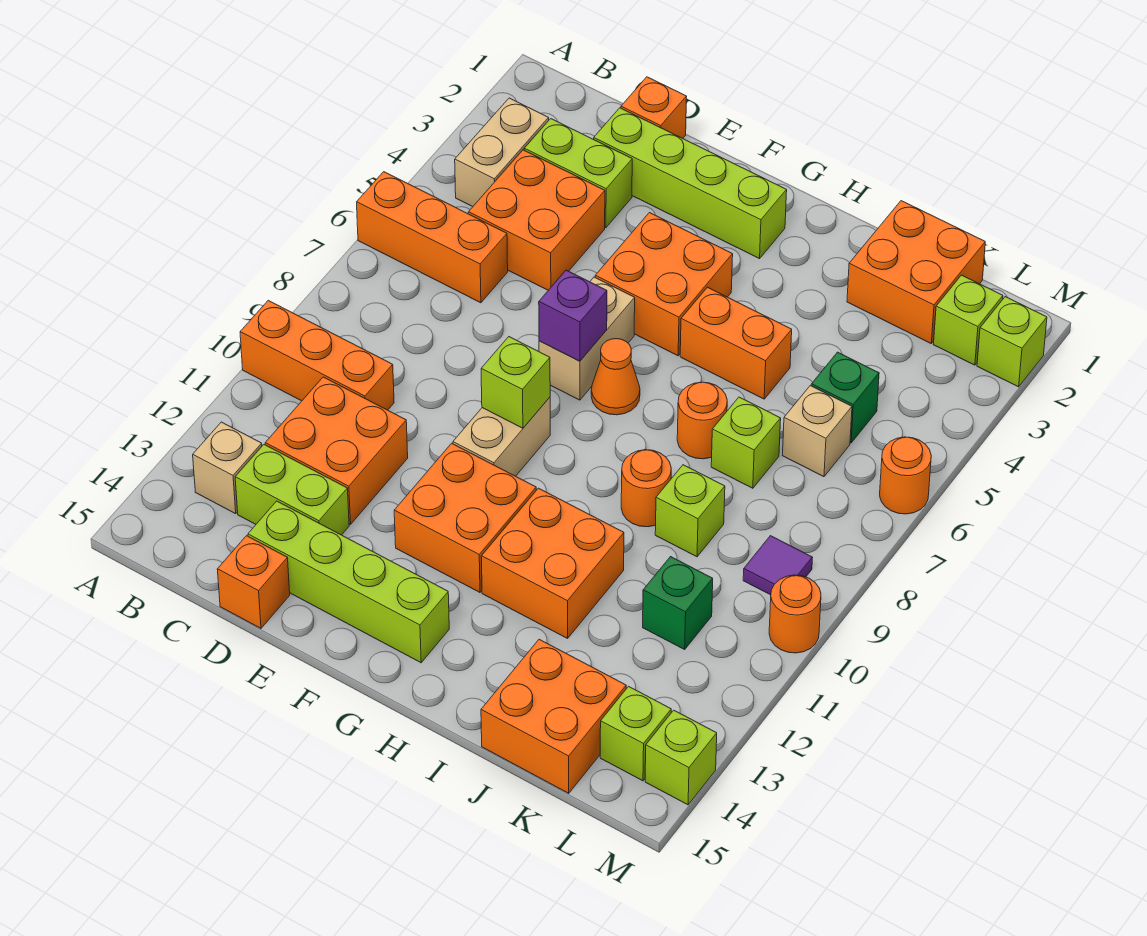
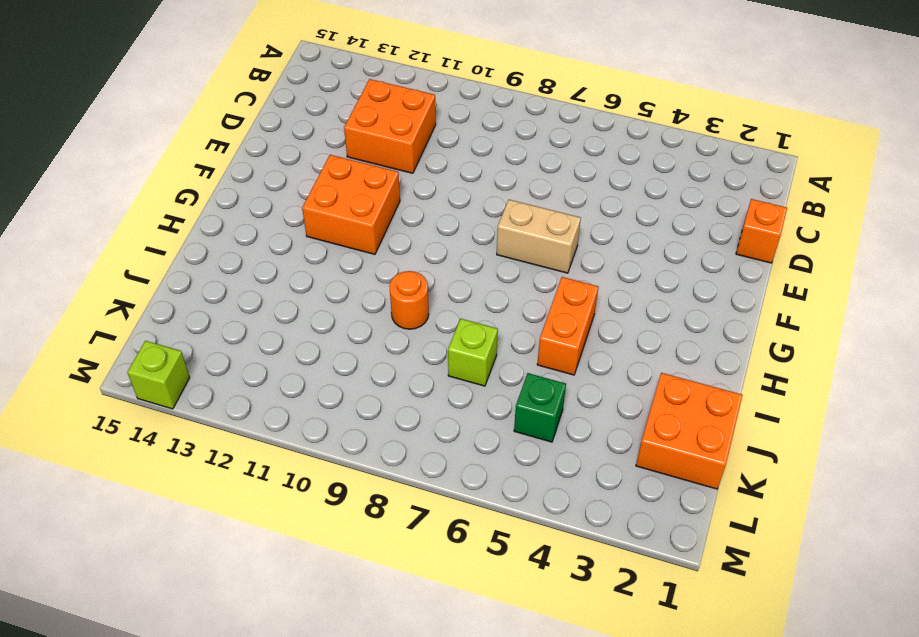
none -> orange brick A6:C6 level 1
none -> orange brick A10:C10 level 1
none -> tan brick B3:B4 level 1
none -> tan brick B13 level 1

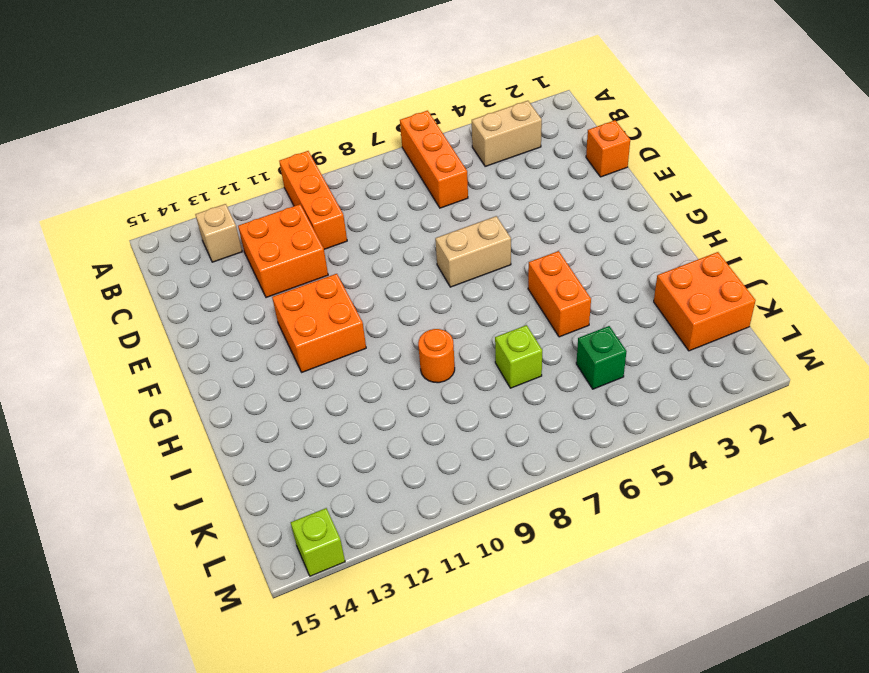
none -> lime brick C3:D3 level 1
none -> orange brick C4:D5 level 1
none -> lime brick C13:D13 level 1
none -> lime brick D2:G2 level 1

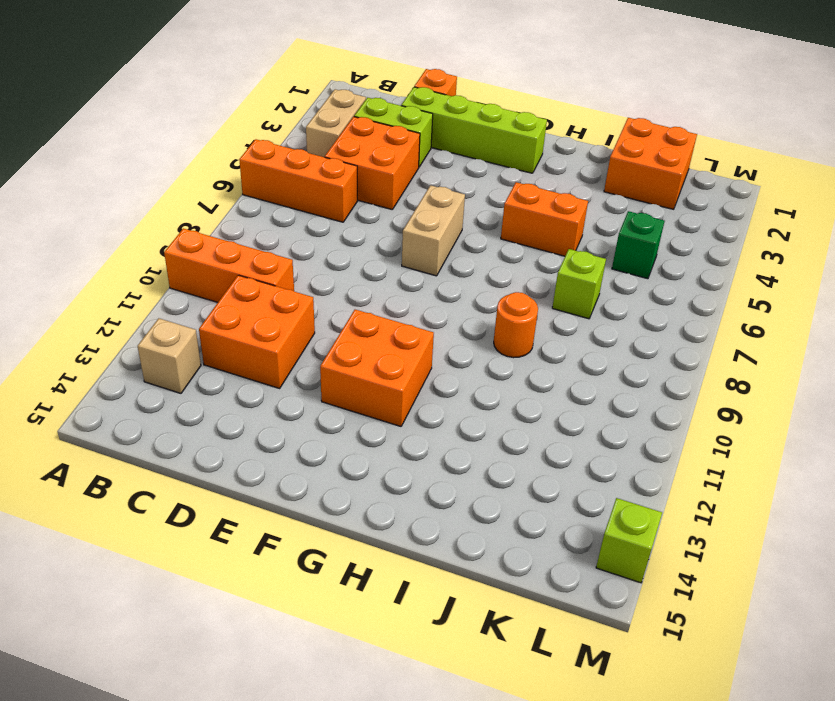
none -> lime brick C13:D13 level 1
none -> lime brick D14:G14 level 1
none -> orange brick D15 level 1
none -> orange brick F4:G5 level 1

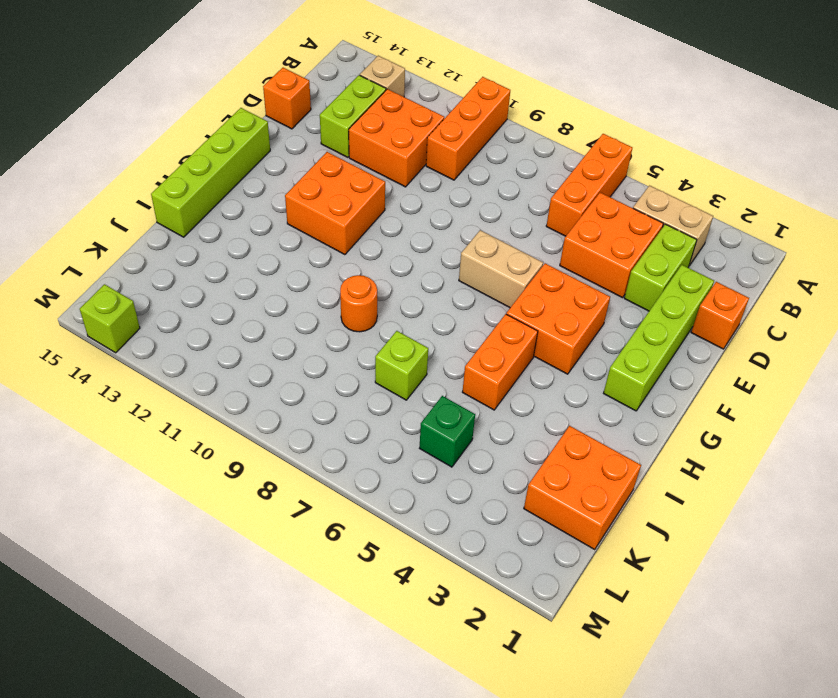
lime brick F15:I15 level 1 -> lime brick D14:G14 level 1
none -> tan brick F9:F10 level 1
none -> orange cone G7 level 1
none -> orange brick H11:I12 level 1
none -> orange round brick I7 level 1

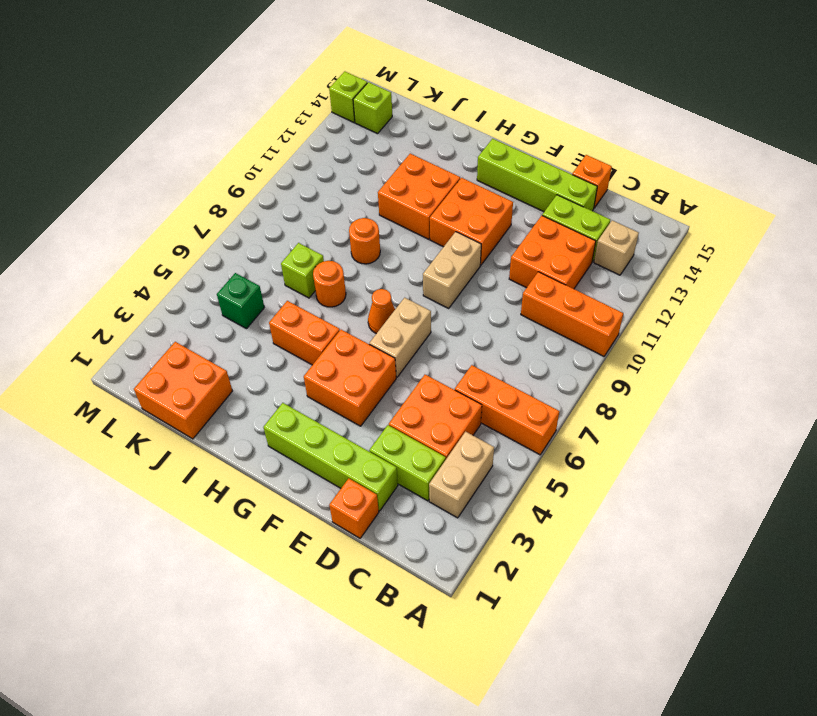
none -> lime brick J9 level 1
none -> orange brick J14:K15 level 1
none -> tan brick K6 level 1
none -> green brick K11 level 1

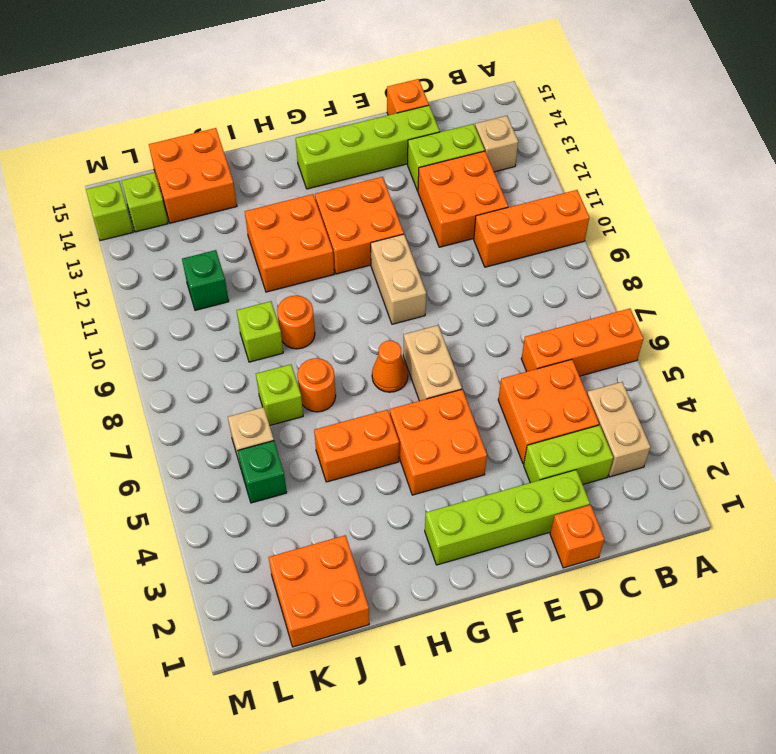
none -> lime brick L2 level 1
none -> purple tile L9 level 1
none -> lime brick M2 level 1
none -> orange round brick M6 level 1

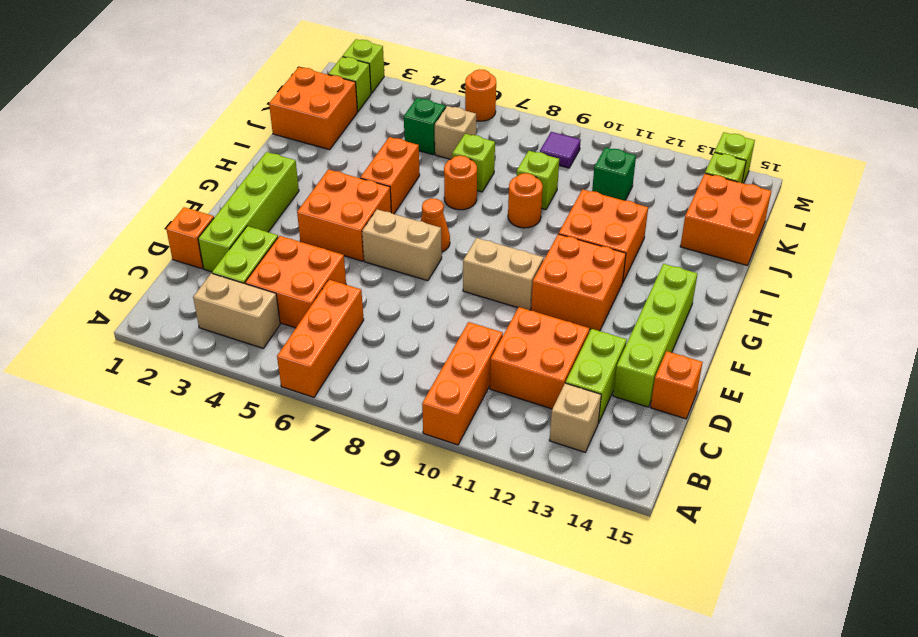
none -> orange round brick M10 level 1
none -> purple brick F7 level 2
none -> lime brick F9 level 2

